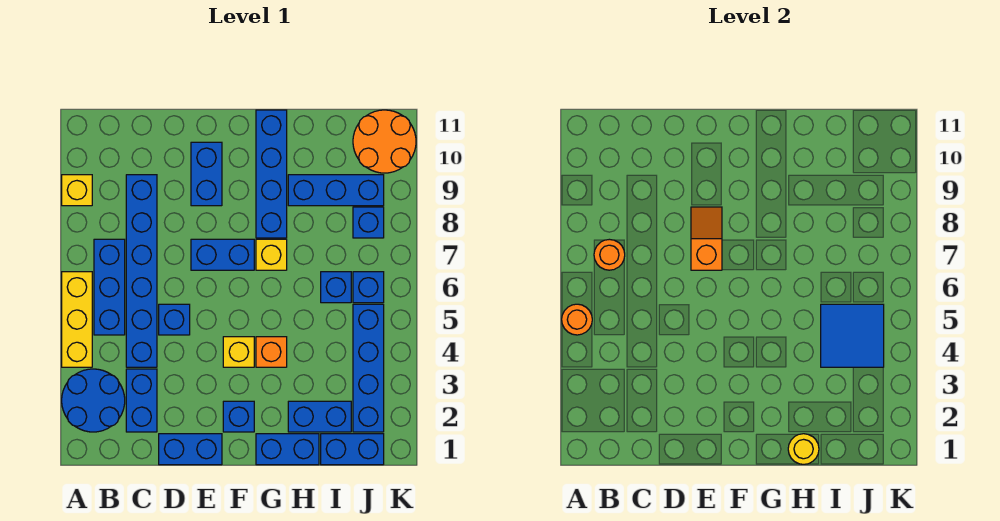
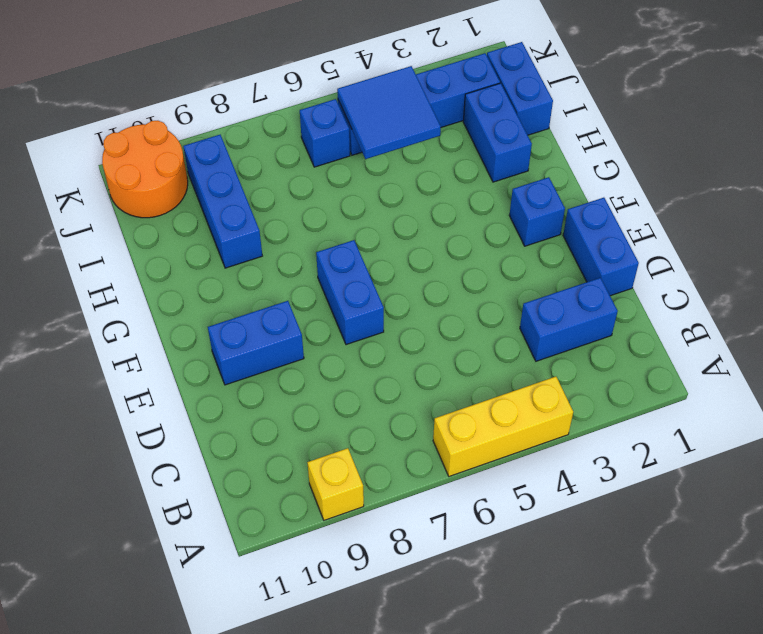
none -> blue round brick A2:B3 level 1
none -> blue brick B5:B7 level 1
none -> blue brick C4:C9 level 1

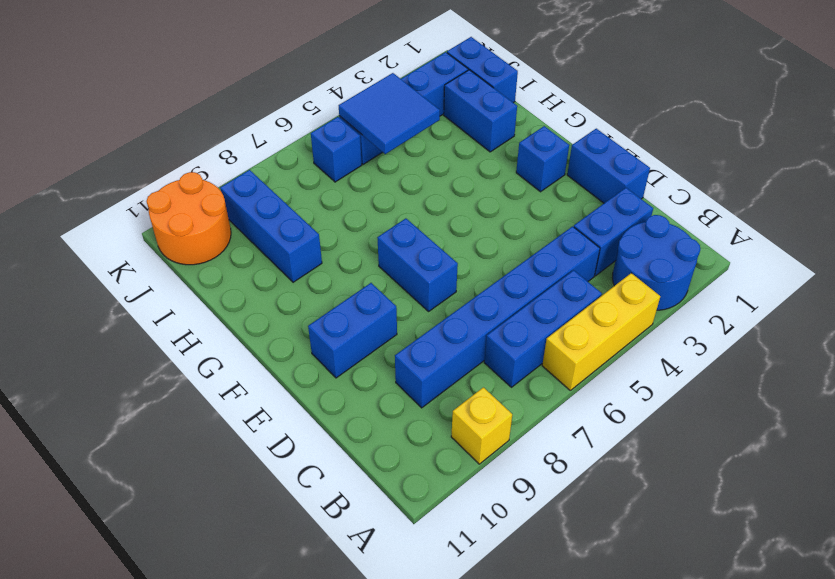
none -> blue brick D5 level 1
none -> yellow brick F4 level 1
none -> blue brick G1:H1 level 1

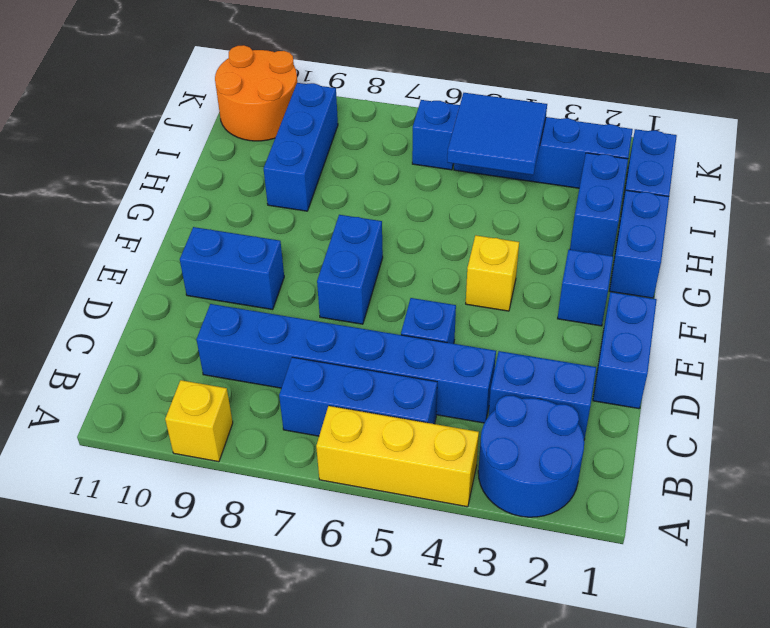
none -> orange brick G4 level 1
none -> yellow brick G7 level 1
none -> blue brick G8:G11 level 1

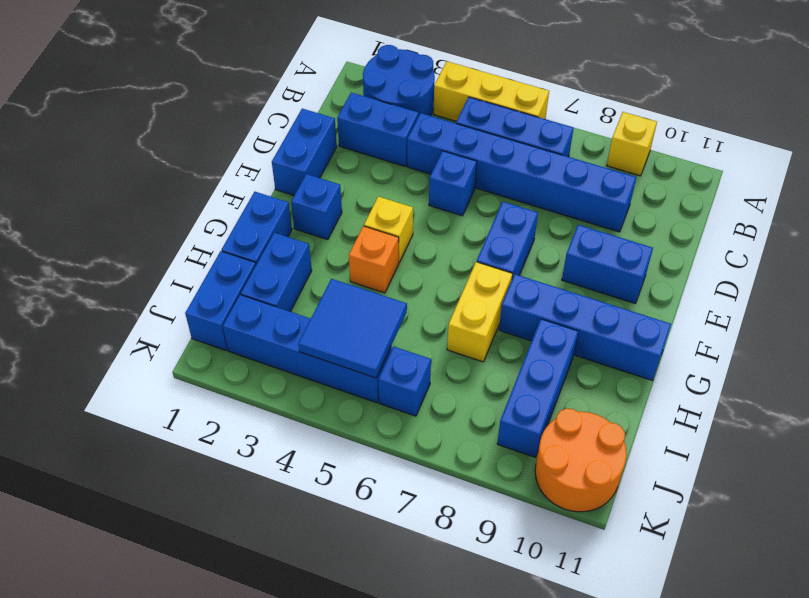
yellow brick G7:H7 level 1 -> yellow brick G7 level 1
none -> blue brick I6 level 1
none -> blue brick J8 level 1
none -> orange round brick A5 level 2

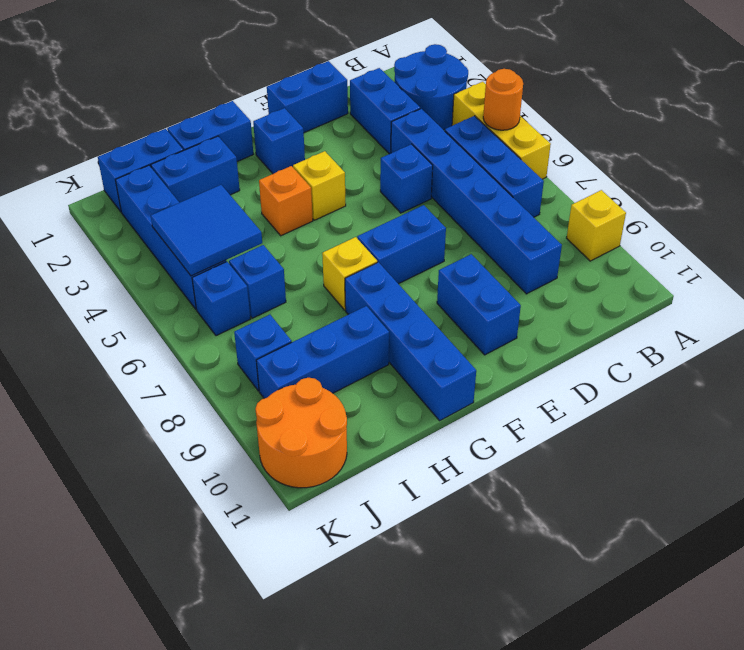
none -> orange round brick B7 level 2
none -> orange slope E7:E8 level 2 top 7
none -> yellow round brick H1 level 2

